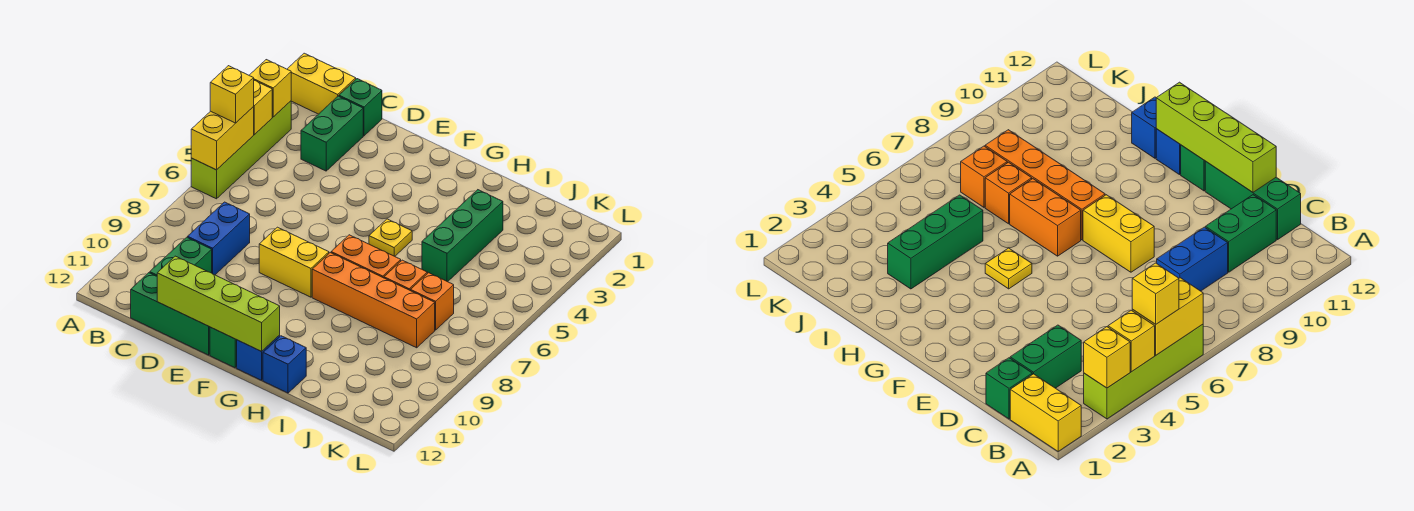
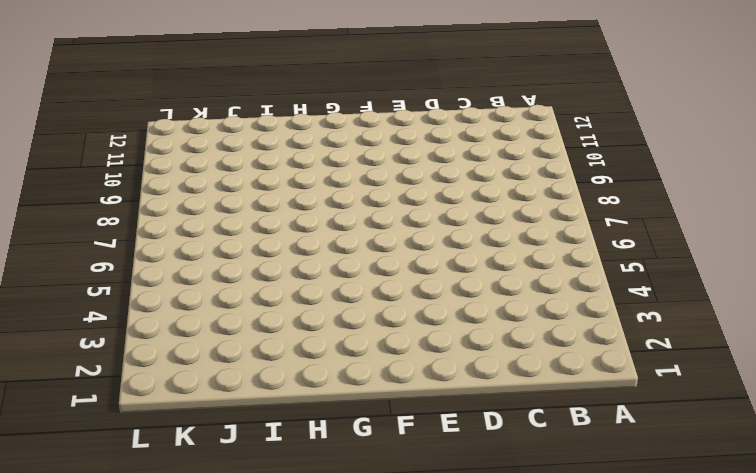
none -> yellow brick A1:B1 level 1
none -> lime brick A3:A6 level 1
none -> green brick C1 level 1

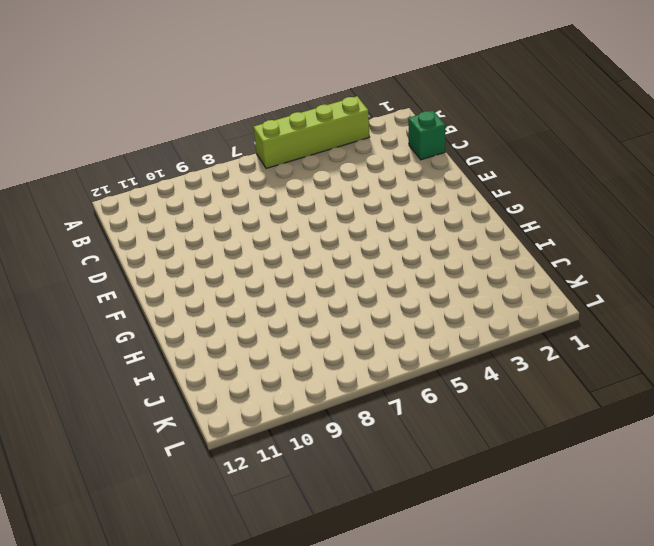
none -> yellow brick A1:B1 level 1
none -> green brick C2:C3 level 1
none -> blue brick C8:C9 level 1

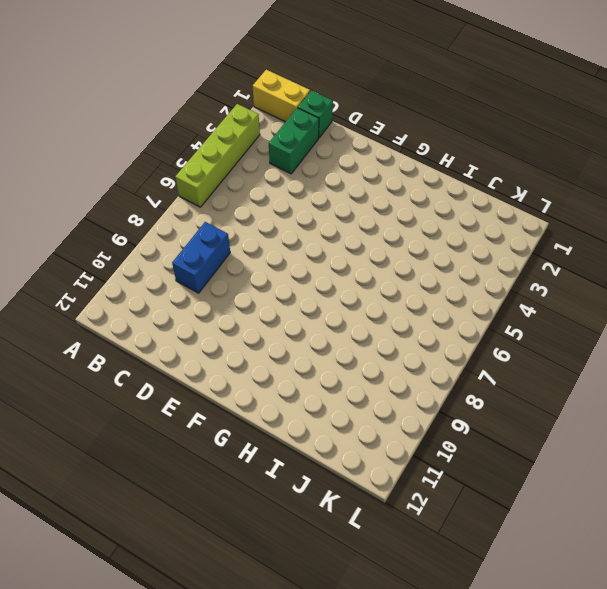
none -> green brick C10:C11 level 1
none -> green brick C12:E12 level 1
none -> yellow brick E8:F8 level 1

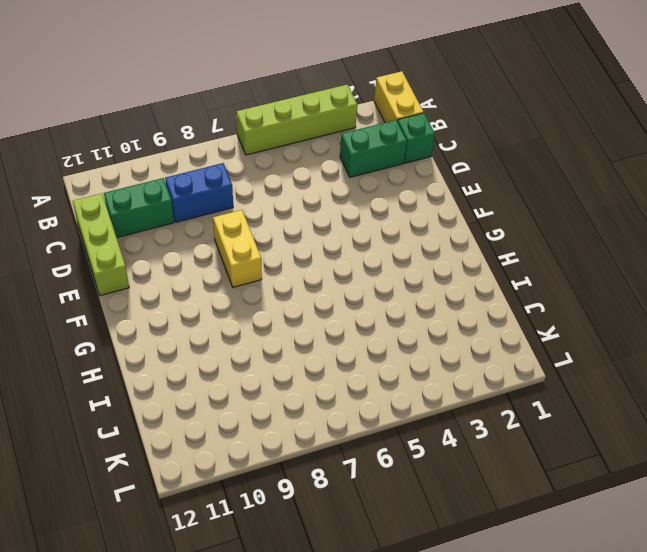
lime brick C12:E12 level 1 -> green brick C12:E12 level 1
none -> green brick F12 level 1
none -> yellow plate G5 level 1
none -> orange brick G7:H7 level 1

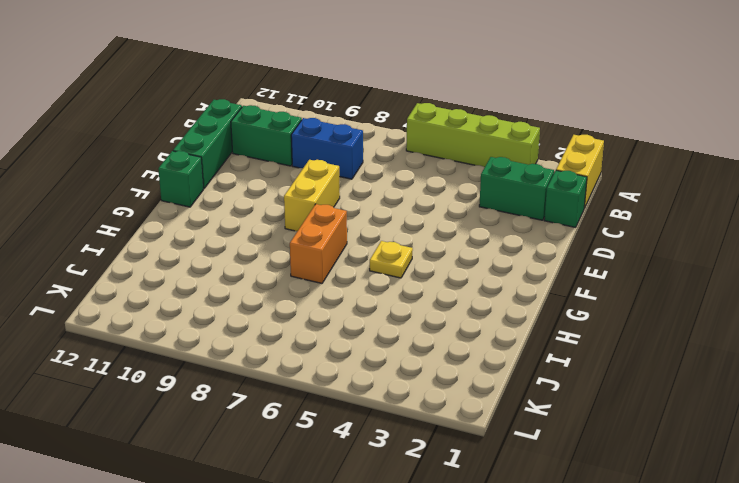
none -> orange brick G8:J8 level 1
none -> blue brick G12 level 1
none -> blue brick H12 level 1

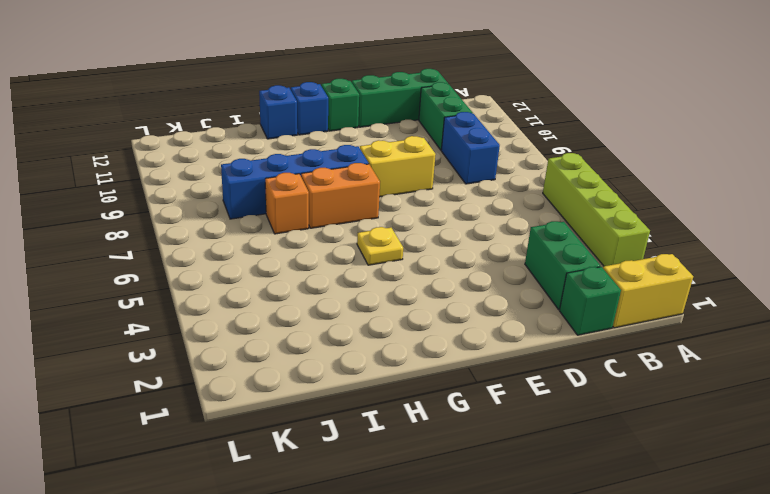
blue brick G8:J8 level 1 -> orange brick G8:J8 level 1
none -> green brick I3:I5 level 1
none -> orange brick J7 level 1
none -> yellow brick A3 level 2

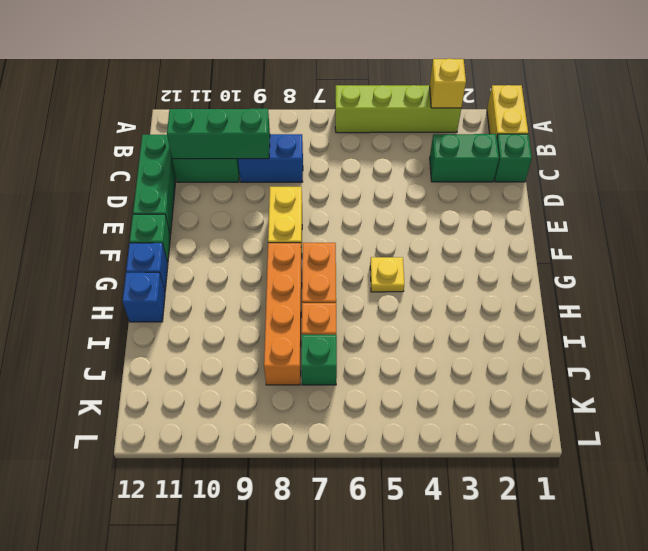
green brick C9:C11 level 2 -> green brick I3:I5 level 1
green brick J7 level 1 -> orange brick J7 level 1
none -> yellow brick A4 level 2
none -> yellow brick A5:A6 level 2
none -> lime brick D12:G12 level 2

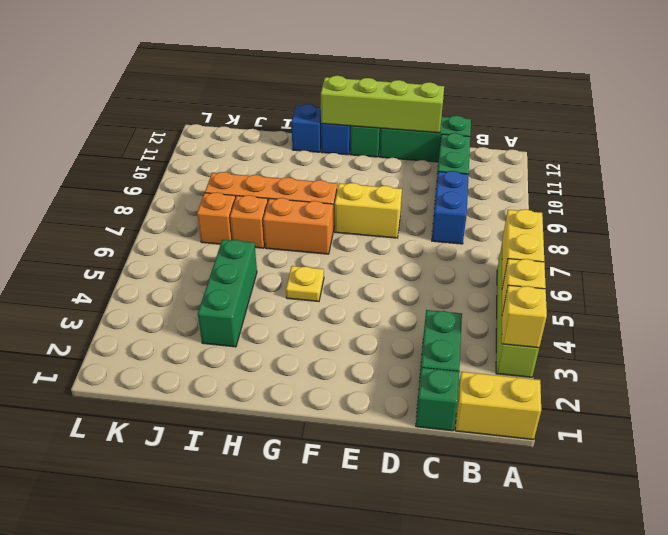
none -> yellow brick A5 level 3

